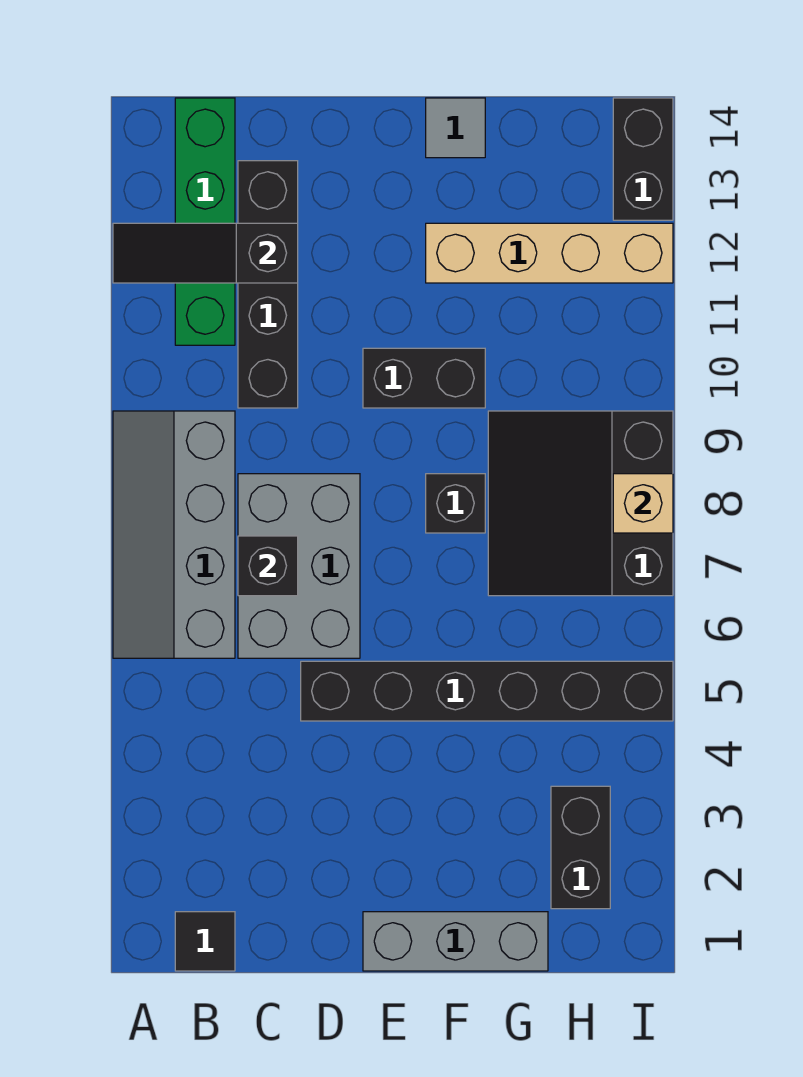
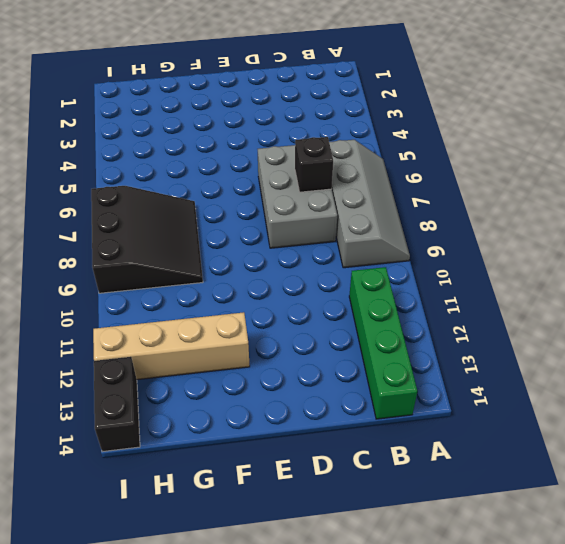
none -> black tile B1 level 1
none -> black brick C10:C13 level 1
none -> black brick D5:I5 level 1

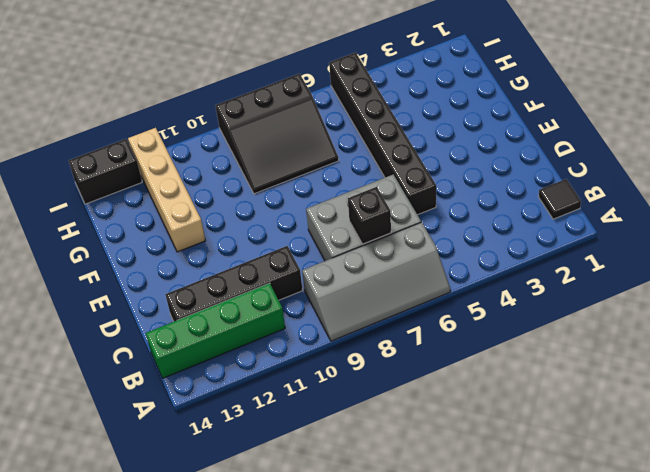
none -> grey brick E1:G1 level 1
none -> black brick E10:F10 level 1
none -> black brick F8 level 1

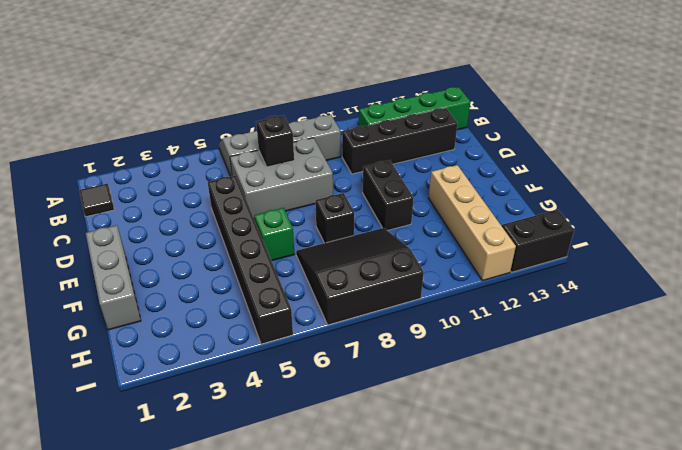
green brick F6 level 1 -> none
none -> grey tile F14 level 1
none -> black brick H2:H3 level 1
none -> black slope A12:C12 level 2 top C

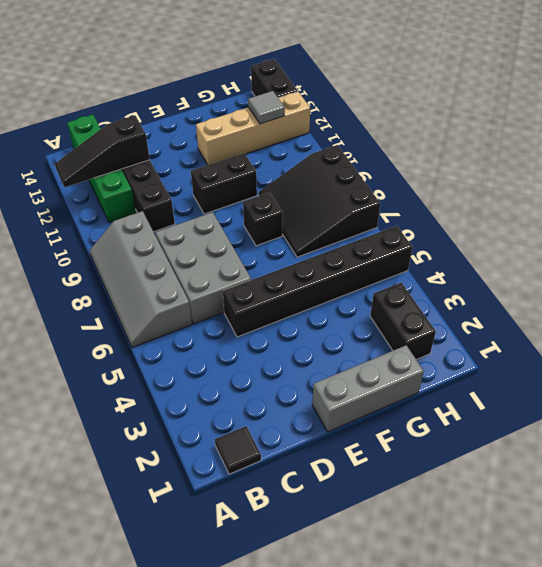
grey tile H12 level 2 -> grey tile F14 level 1
none -> black brick C7 level 2
none -> tan brick I8 level 2

